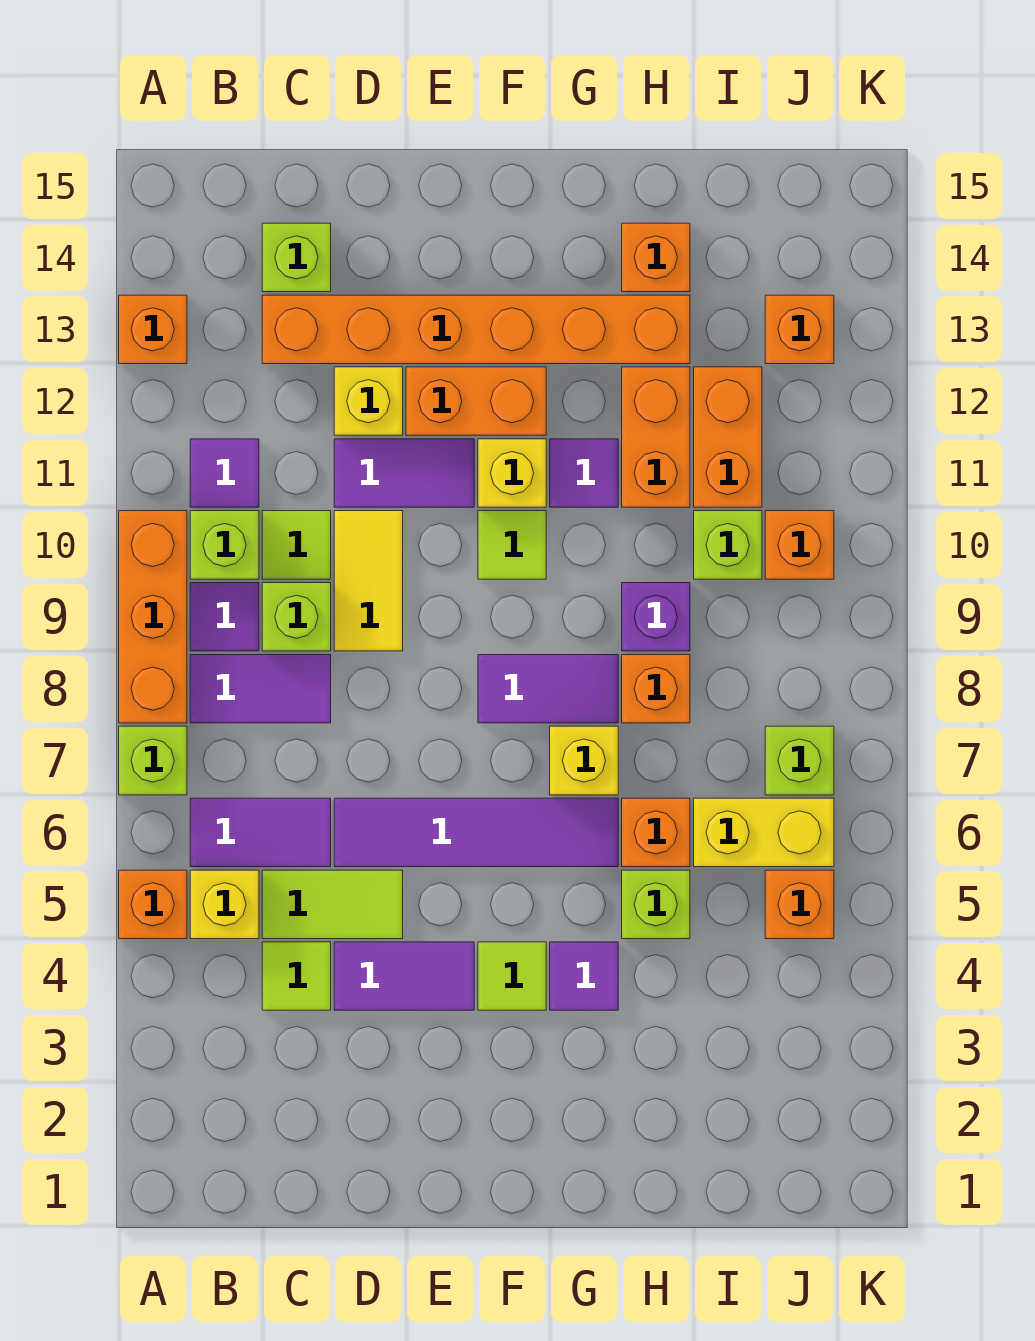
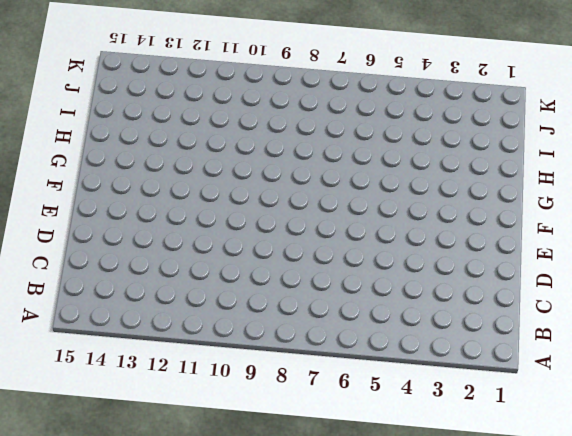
none -> orange brick A5 level 1
none -> lime brick A7 level 1
none -> orange brick A8:A10 level 1
none -> orange brick A13 level 1

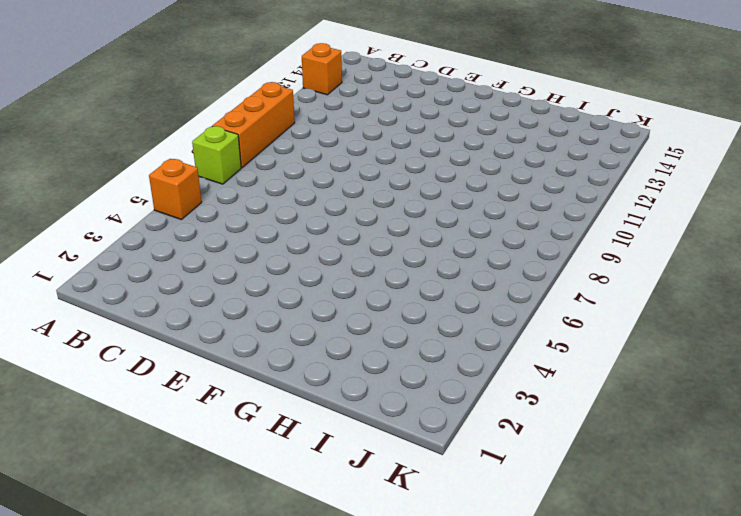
none -> yellow brick B5 level 1
none -> purple tile B6:C6 level 1
none -> purple tile B8:C8 level 1
none -> purple tile B9 level 1

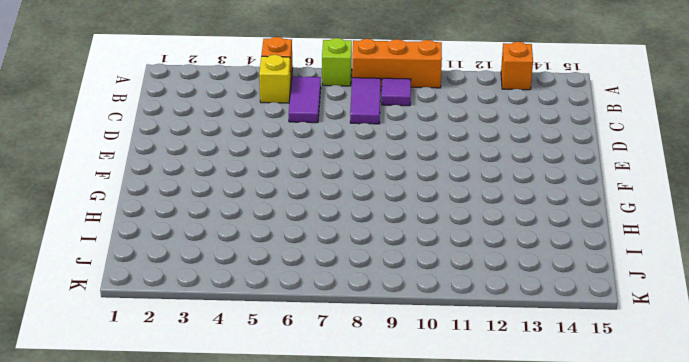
none -> lime brick B10 level 1
none -> purple tile B11 level 1
none -> lime tile C4 level 1
none -> lime tile C5:D5 level 1

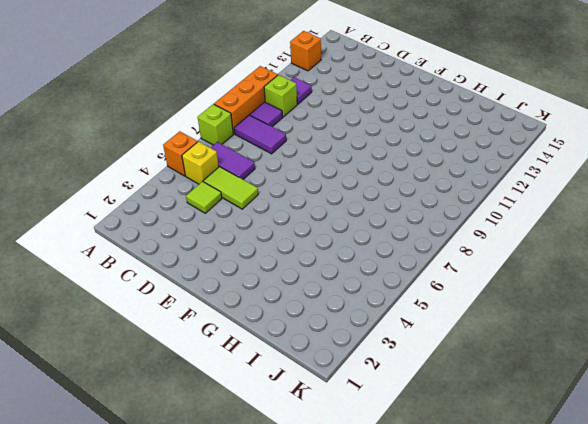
none -> lime brick C9 level 1
none -> lime tile C10 level 1
none -> orange brick C13:H13 level 1
none -> lime brick C14 level 1

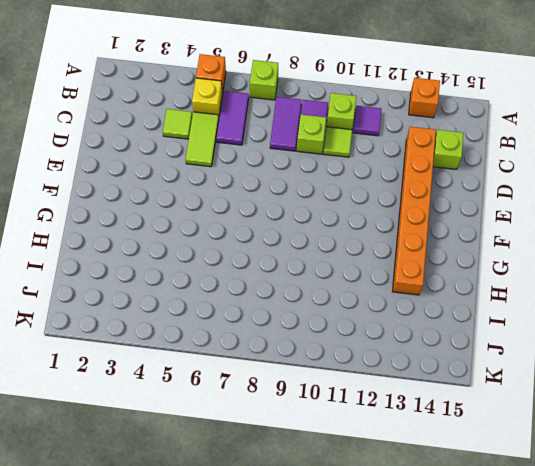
none -> orange brick A8:A10 level 1
none -> purple tile D4:E4 level 1
none -> purple tile D6:G6 level 1
none -> yellow tile D9:D10 level 1

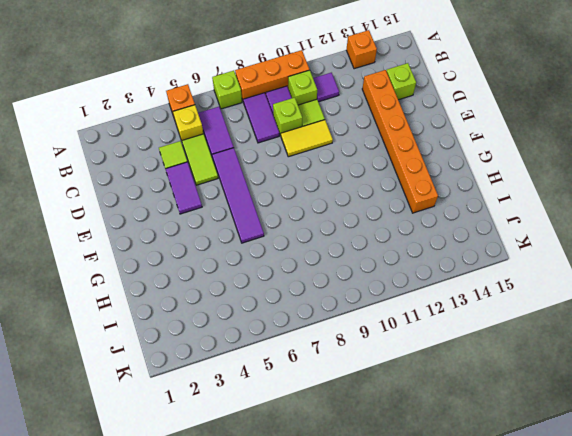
none -> purple tile D11:E11 level 1
none -> yellow brick D12 level 1
none -> orange brick E12:F12 level 1
none -> lime tile F4 level 1

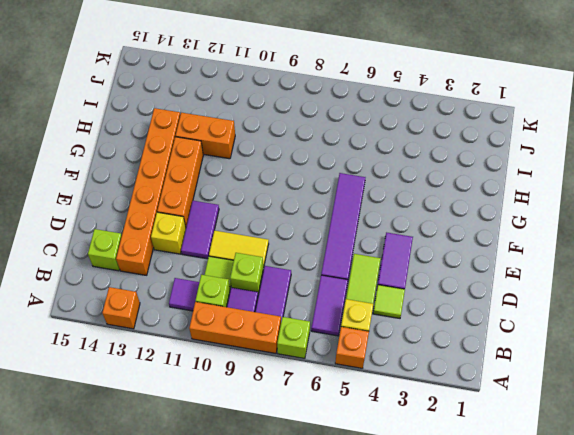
orange brick E12:G12 level 1 -> orange brick E12:F12 level 1
none -> lime tile F4 level 1
none -> purple tile F8:G8 level 1
none -> lime tile F10 level 1
none -> yellow brick F11 level 1

